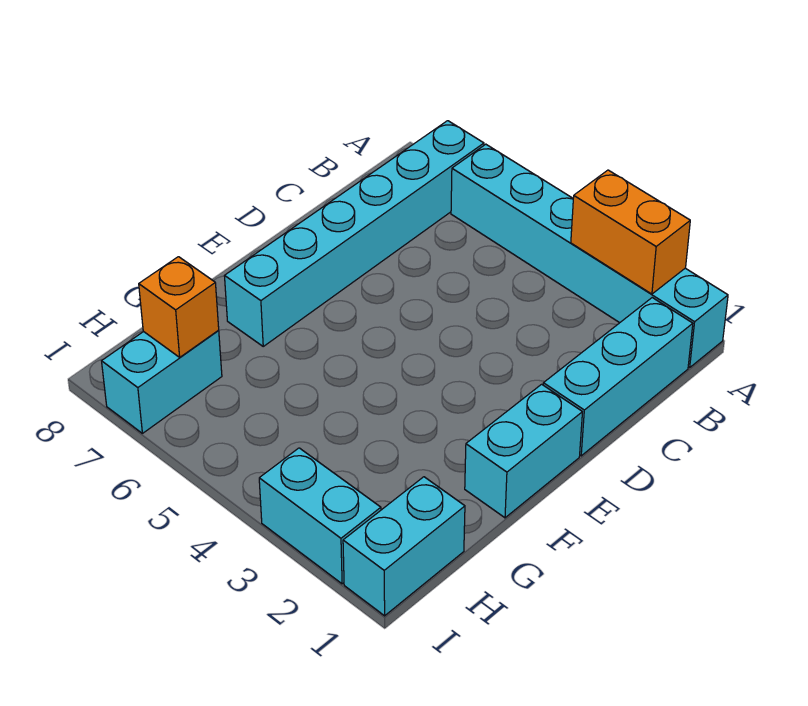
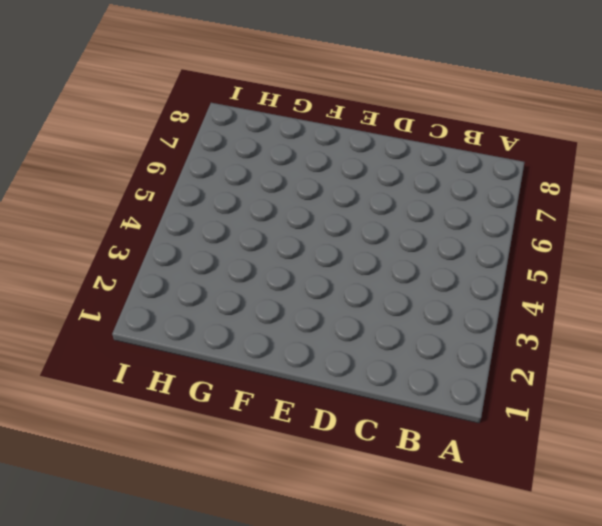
none -> cyan brick A1:A6 level 1
none -> cyan brick A7:F7 level 1

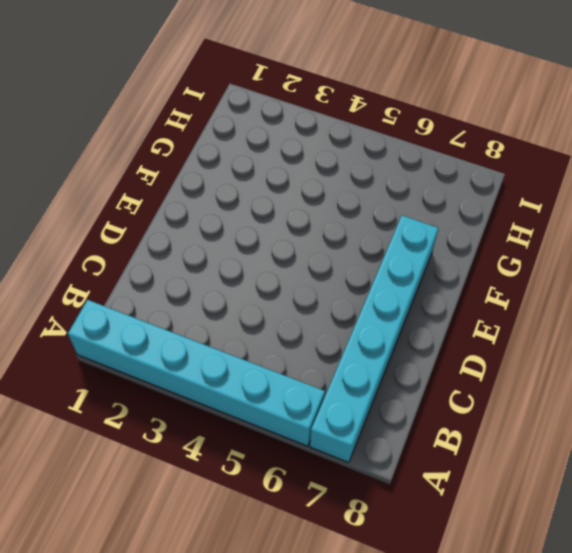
none -> cyan brick B1:D1 level 1
none -> cyan brick E1:F1 level 1

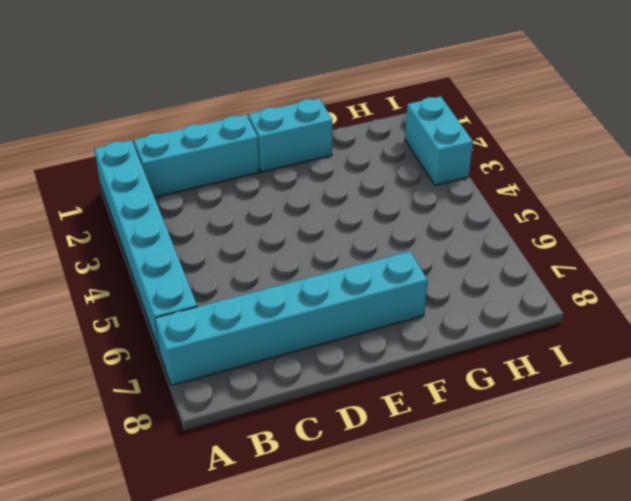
none -> cyan brick H1:I1 level 1
none -> cyan brick H7:I7 level 1

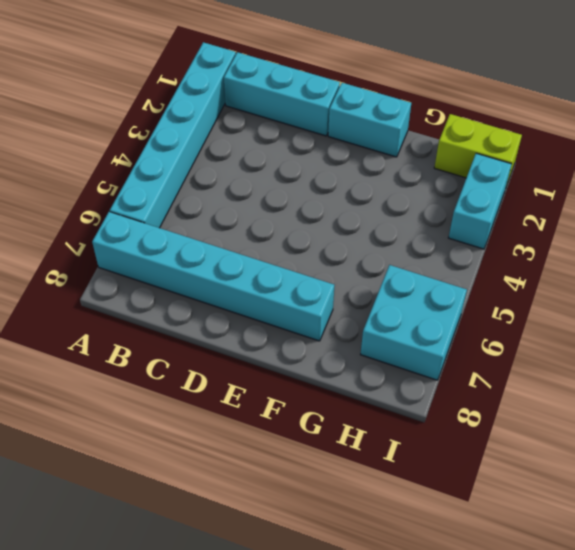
lime brick H1:I1 level 1 -> cyan brick H1:I1 level 1
cyan brick H6:I7 level 1 -> cyan brick H7:I7 level 1
none -> orange brick A2:A3 level 2
none -> orange brick H7 level 2

